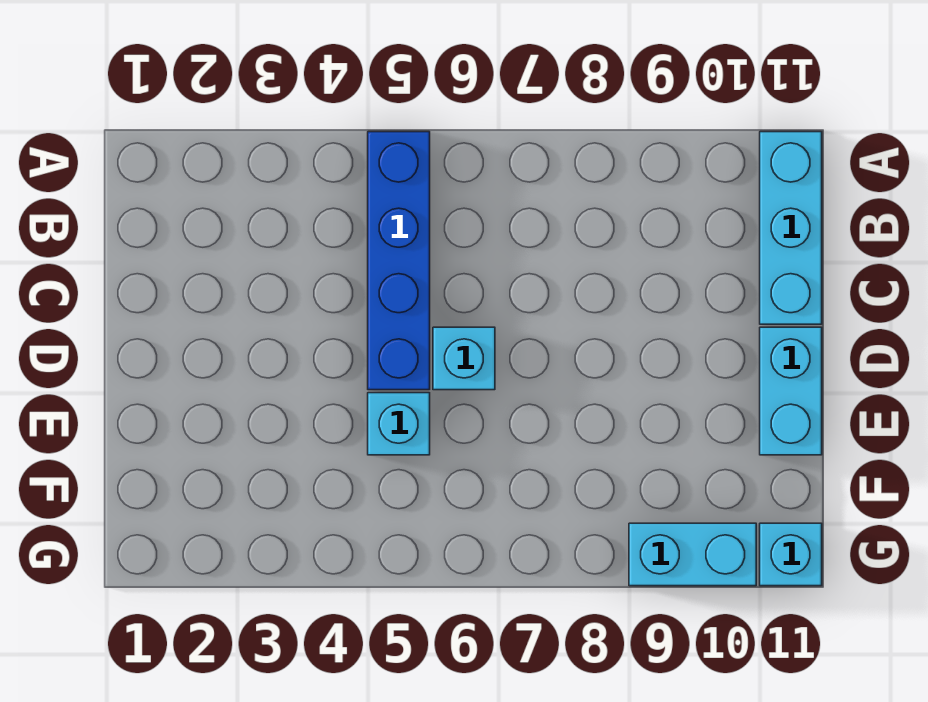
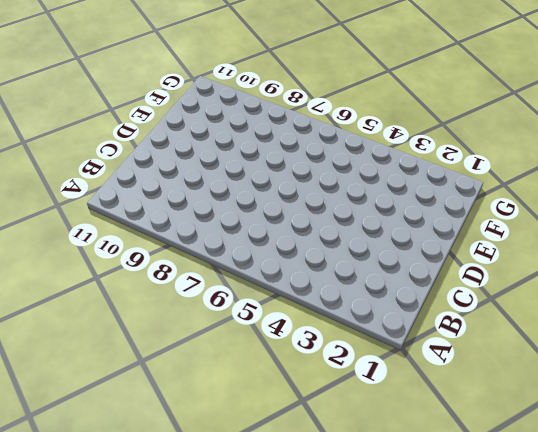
none -> blue brick A5:D5 level 1
none -> cyan brick A11:C11 level 1

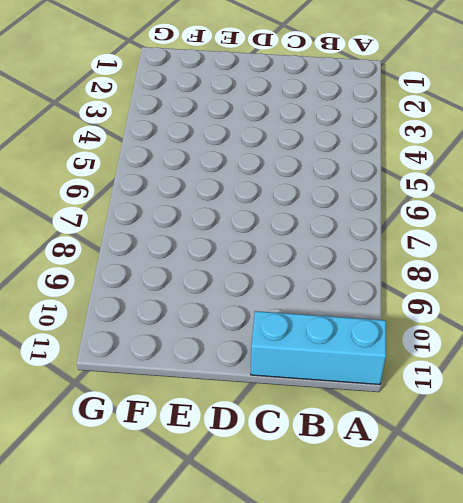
none -> blue brick A5:D5 level 1
none -> cyan brick D6 level 1

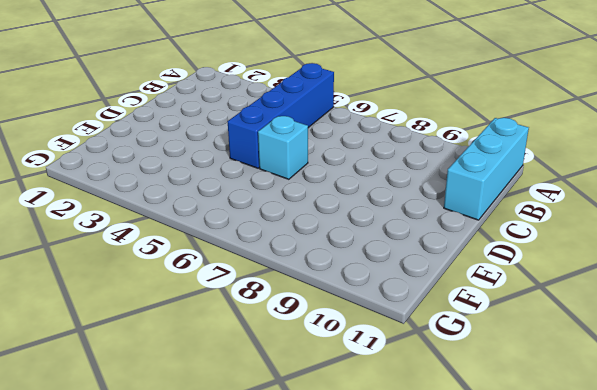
none -> cyan brick D11:E11 level 1
none -> cyan brick E5 level 1

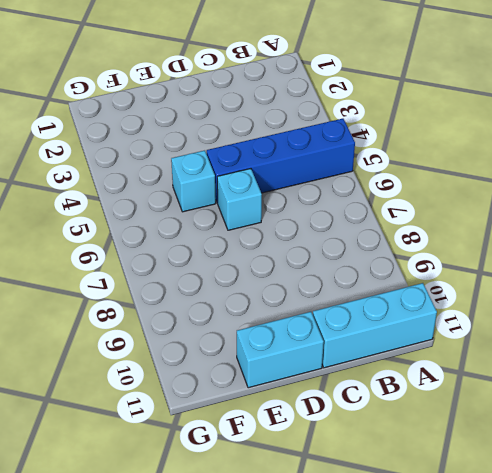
none -> cyan brick G9:G10 level 1
none -> cyan brick G11 level 1

